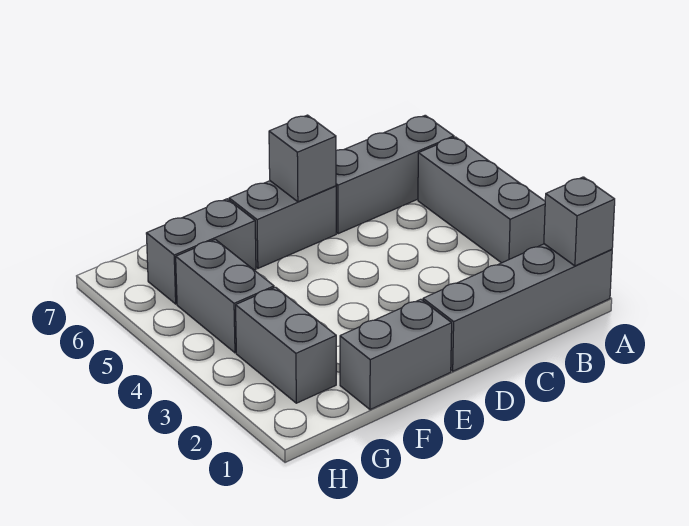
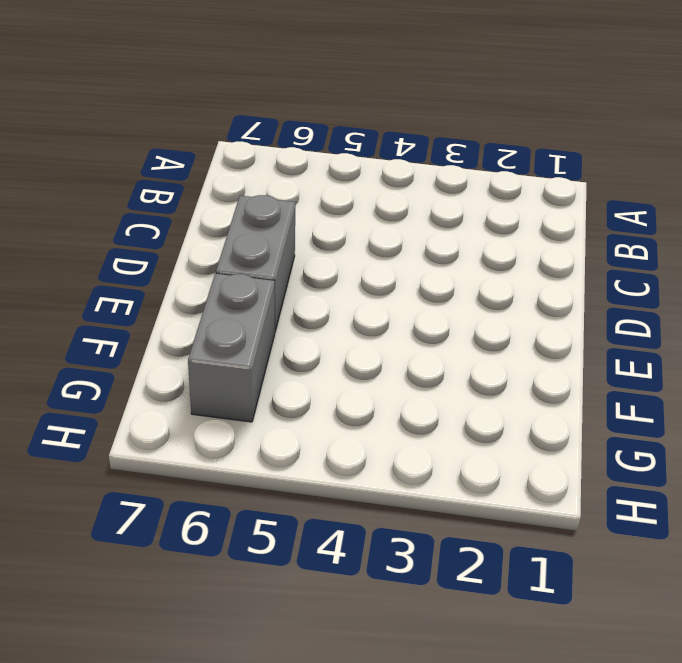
none -> grey brick A1:D1 level 1
none -> grey brick A3:A5 level 1

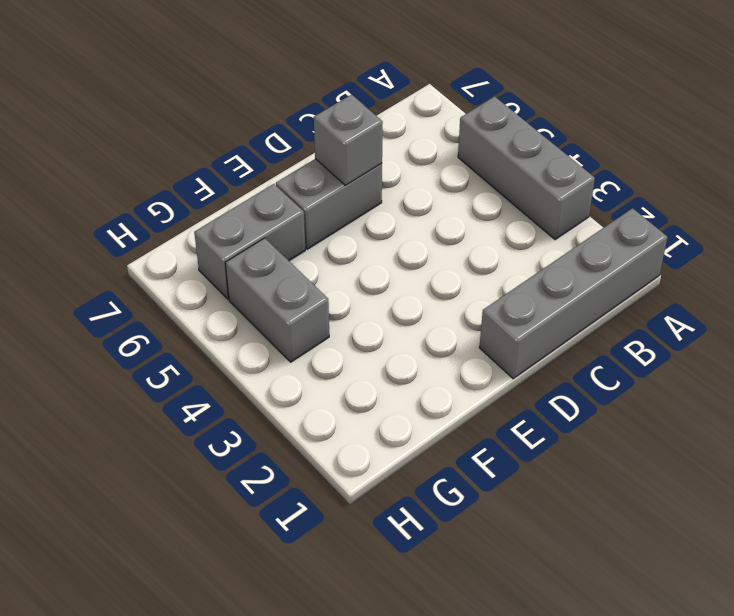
none -> grey brick A6:C6 level 1
none -> grey brick E1:F1 level 1

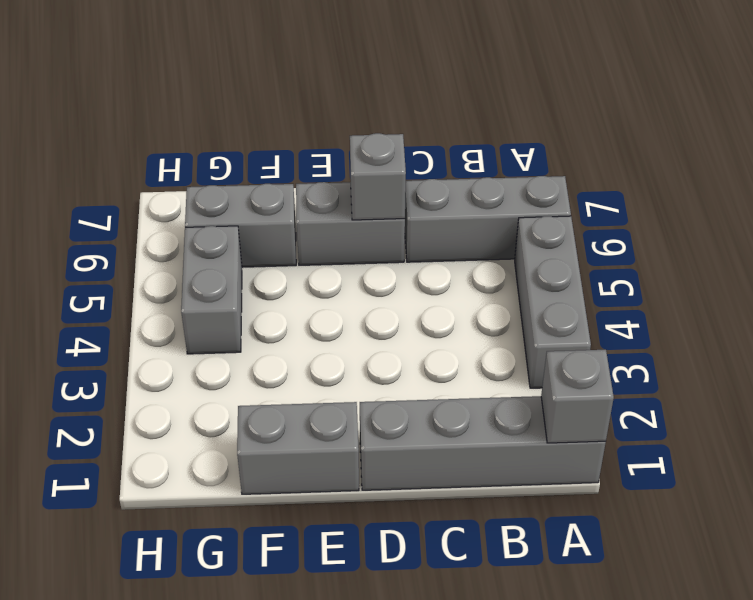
none -> grey brick G2:G3 level 1

